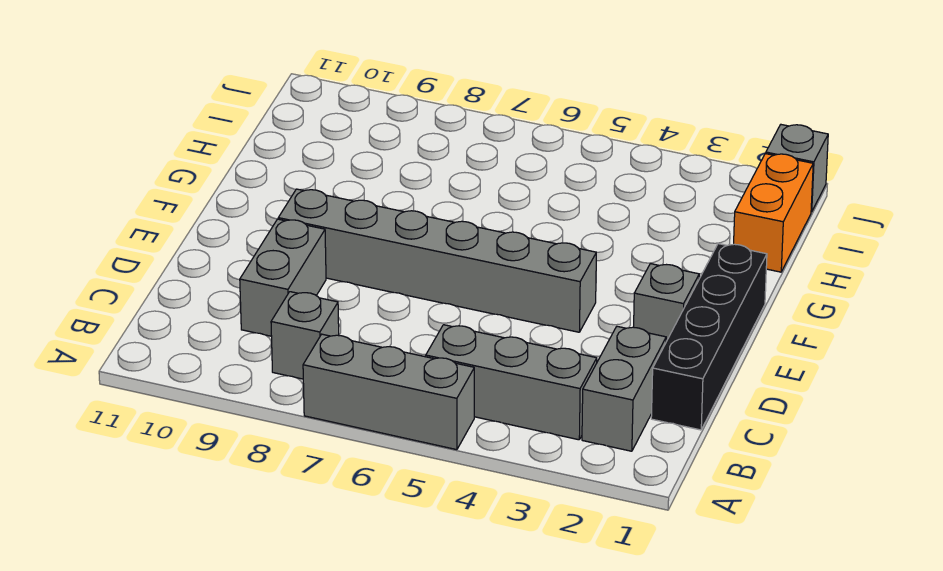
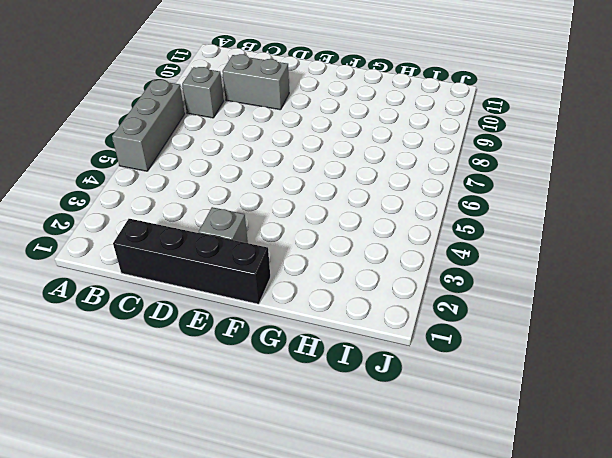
none -> grey brick B2:C2 level 1
none -> grey brick B3:B5 level 1

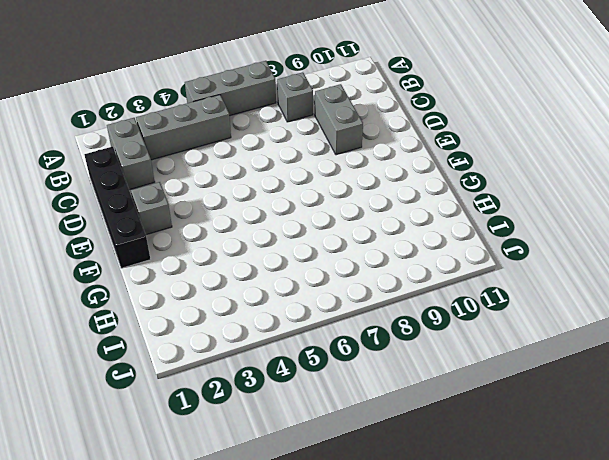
none -> grey brick E4:E9 level 1
none -> orange brick H1:I1 level 1

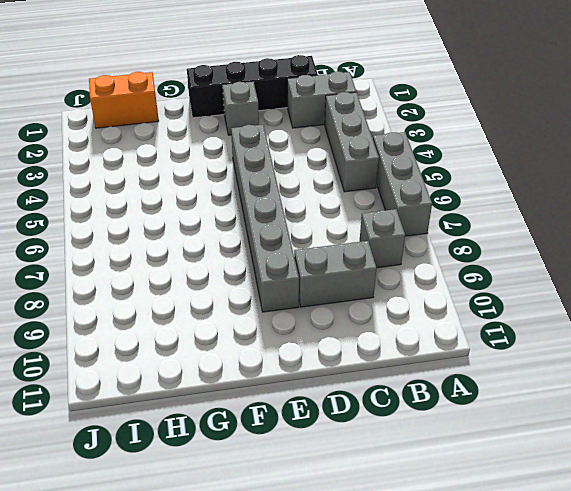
none -> grey brick J1 level 1

